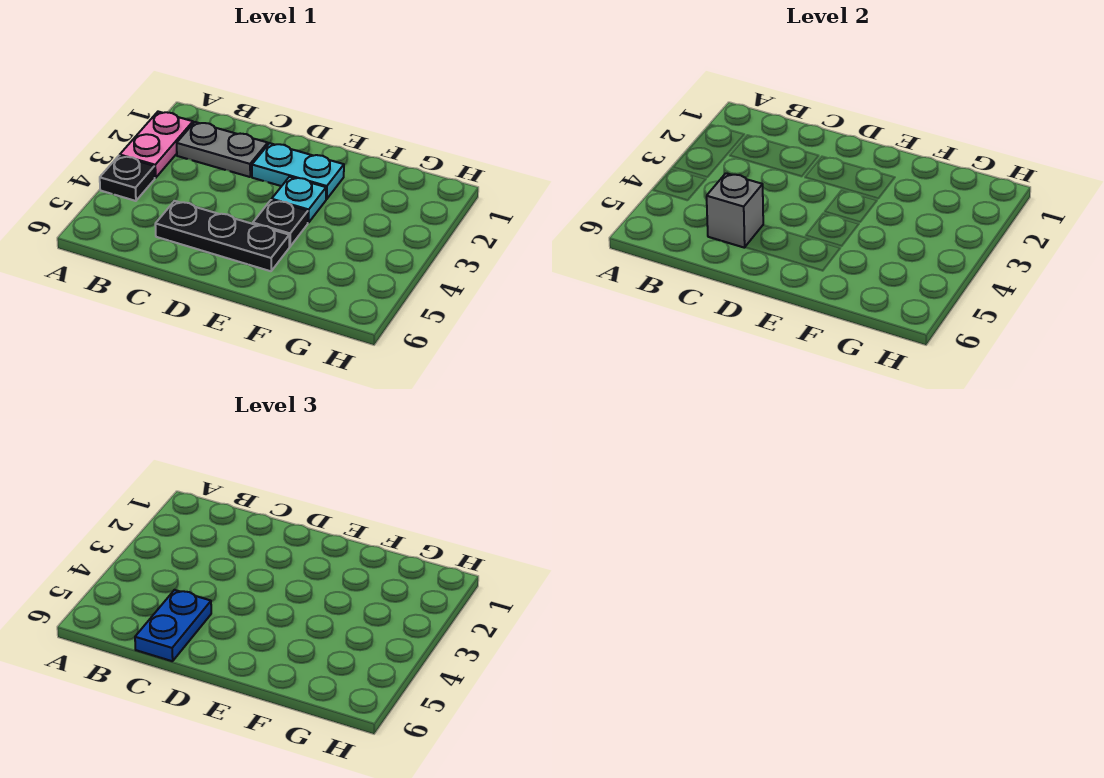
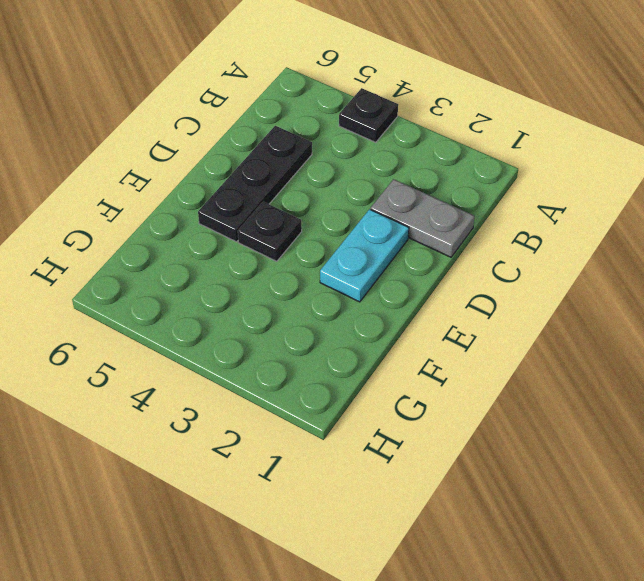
grey plate C1:C2 level 1 -> grey plate B2:C2 level 1
none -> pink plate A2:A3 level 1
none -> cyan plate E3 level 1

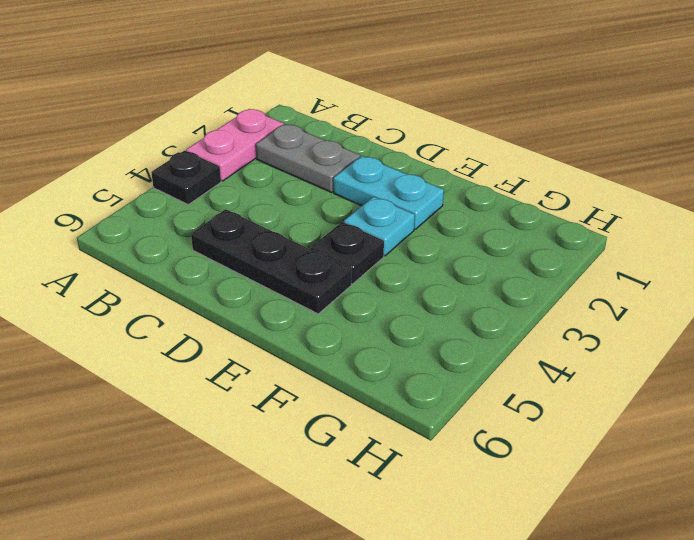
none -> grey brick C5 level 2
none -> blue plate C5:C6 level 3

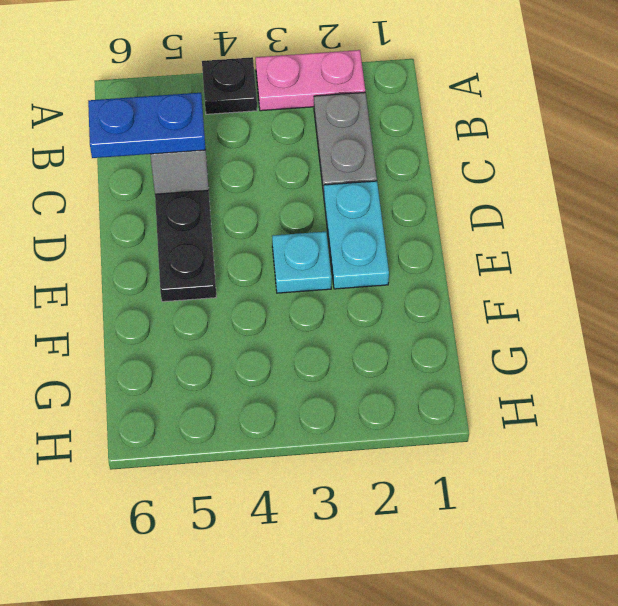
none -> black plate E4 level 1

